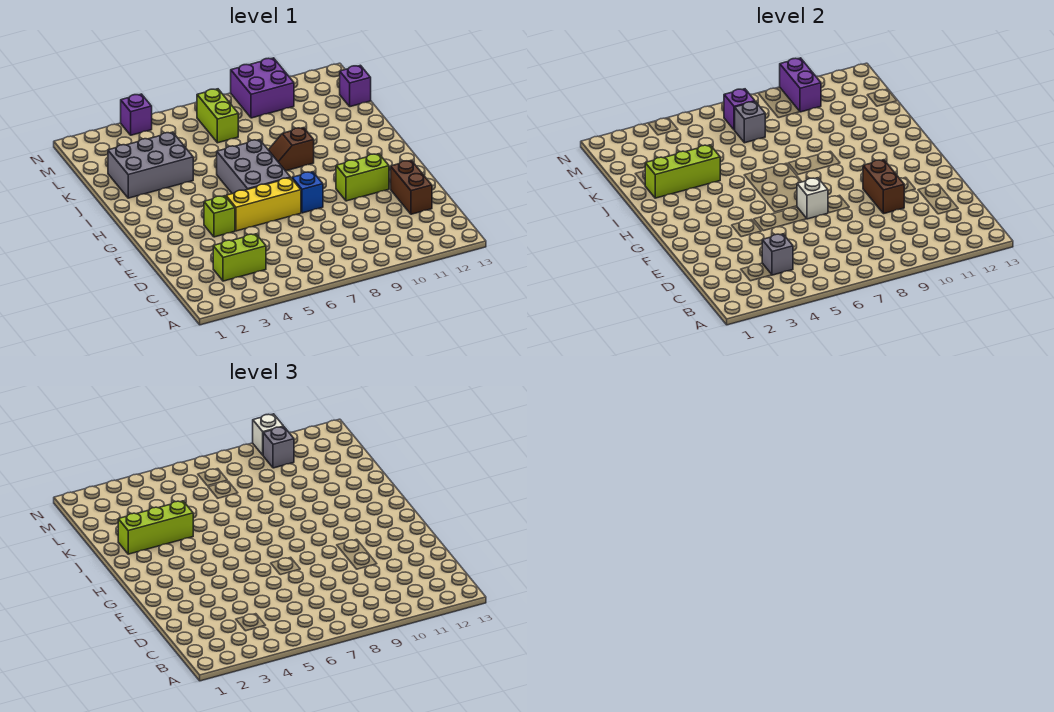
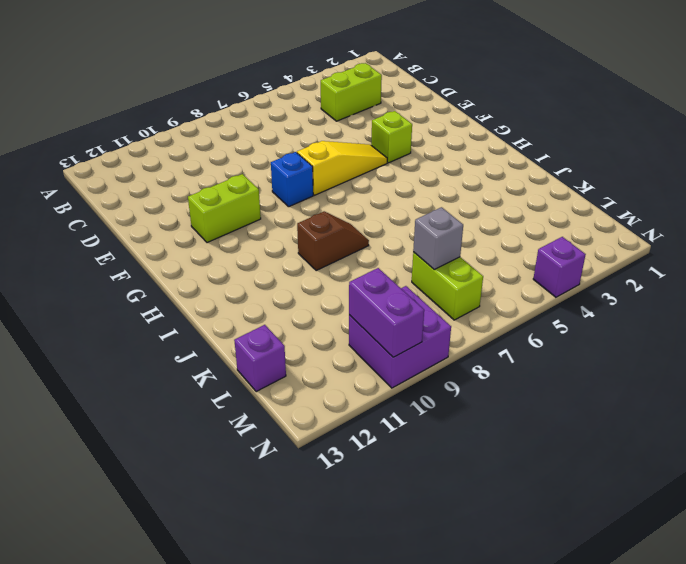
yellow slope F5:F7 level 1 top 7 -> yellow brick F5:F7 level 1
none -> brown brick D12:E12 level 1
none -> grey brick G6:I7 level 1
none -> grey brick J2:K4 level 1

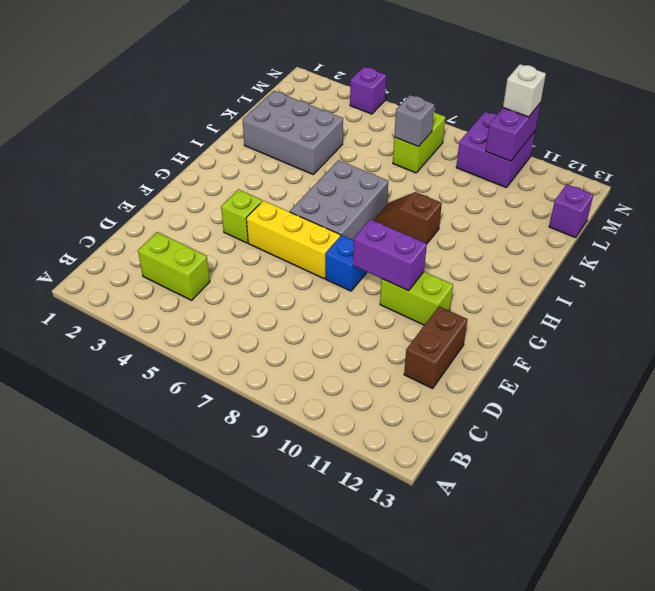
purple brick F9:F10 level 2 -> brown brick E10:F10 level 2
none -> grey brick C4 level 2
none -> white brick F7 level 2
none -> lime brick J2:J4 level 2

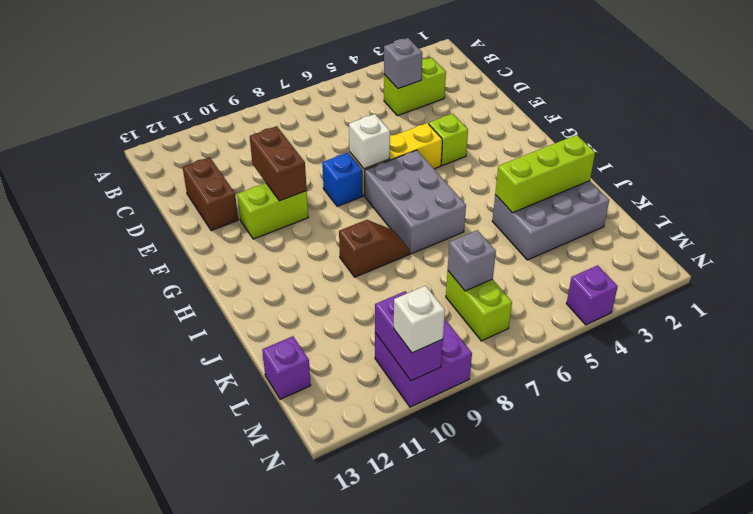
none -> purple brick M7 level 2
none -> lime brick J2:J4 level 3
none -> grey brick M10 level 3

